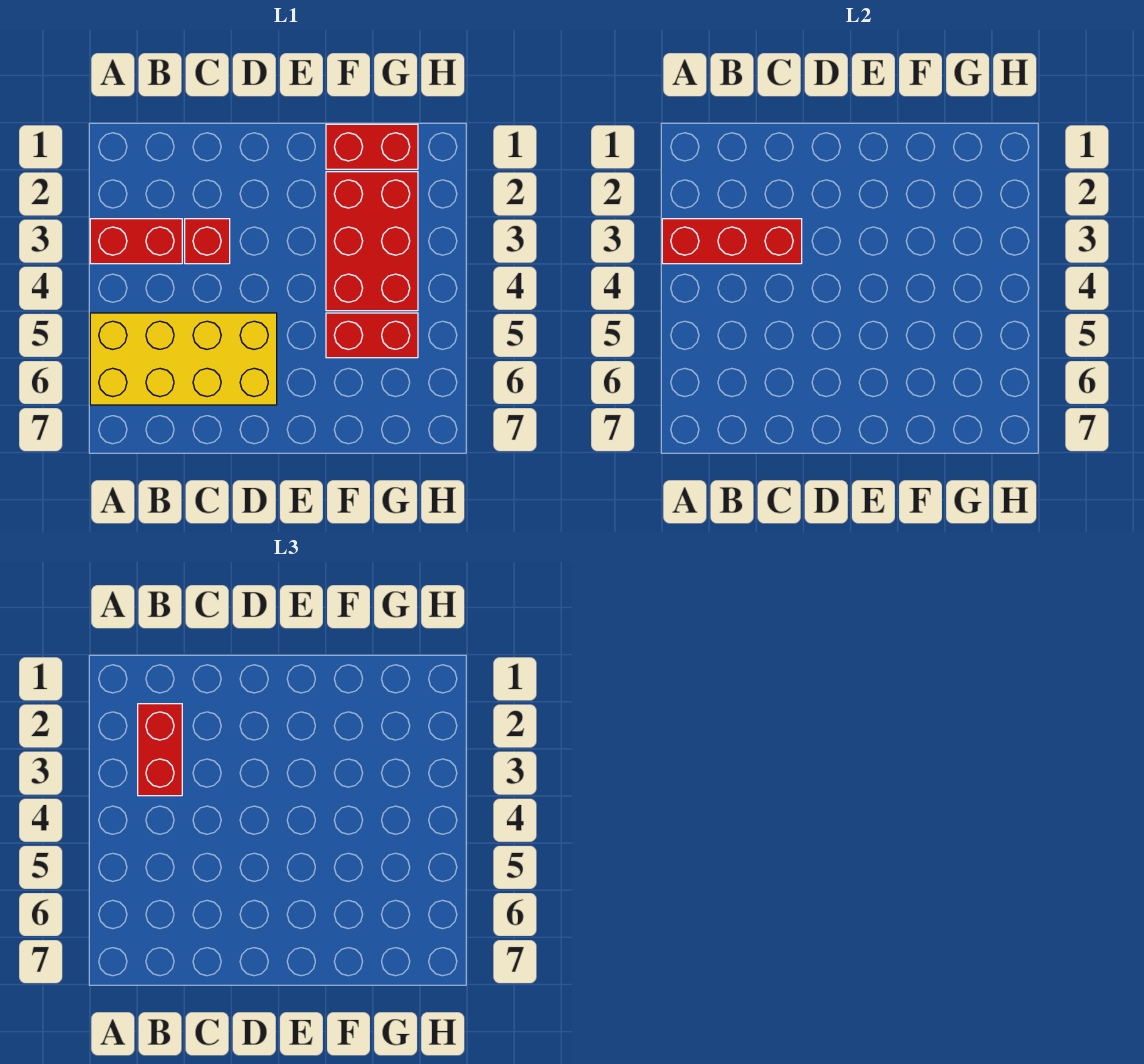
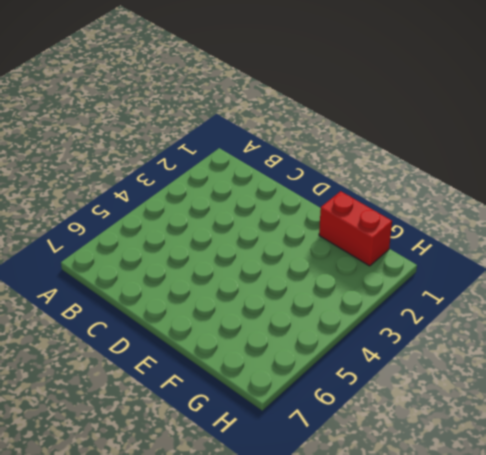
none -> red brick A3:B3 level 1
none -> yellow brick A5:D6 level 1

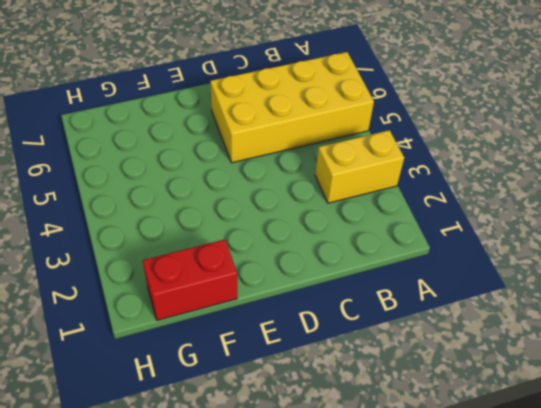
yellow brick A3:B3 level 1 -> red brick A3:B3 level 1
none -> red brick C3 level 1
none -> red brick F2:G4 level 1

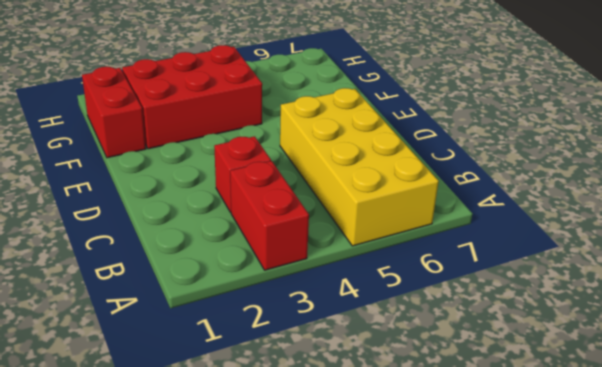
none -> red brick F5:G5 level 1
none -> red brick A3:C3 level 2

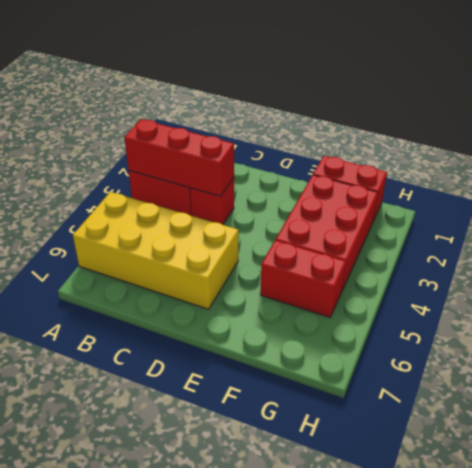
none -> red brick B2:B3 level 3

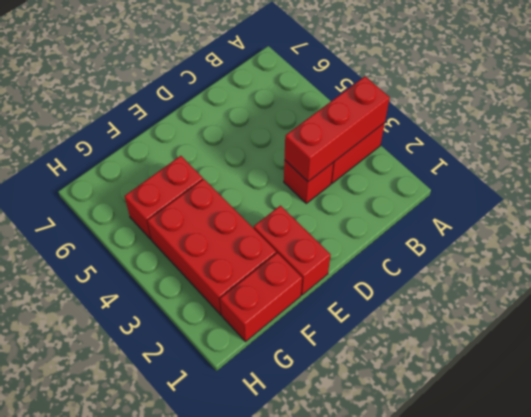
red brick E1:E2 level 1 -> red brick B2:B3 level 3
none -> yellow brick A5:D6 level 1

